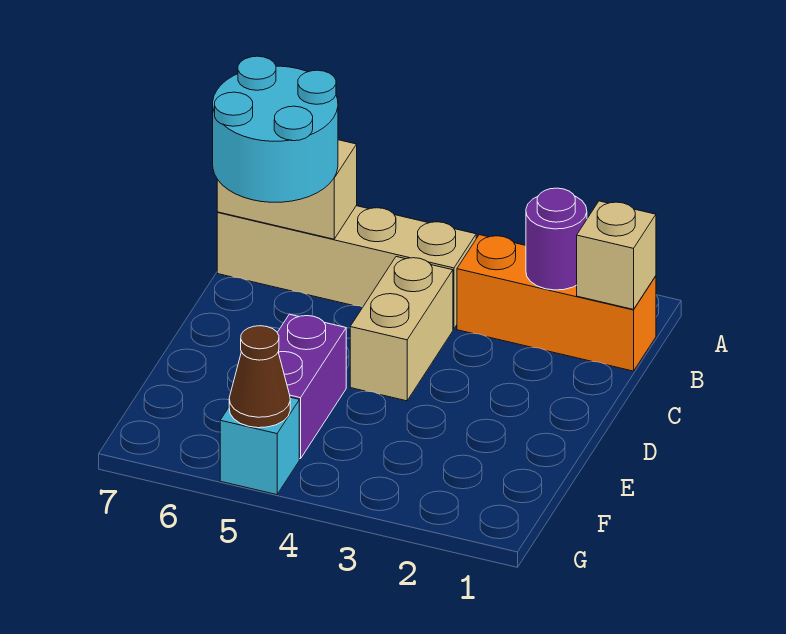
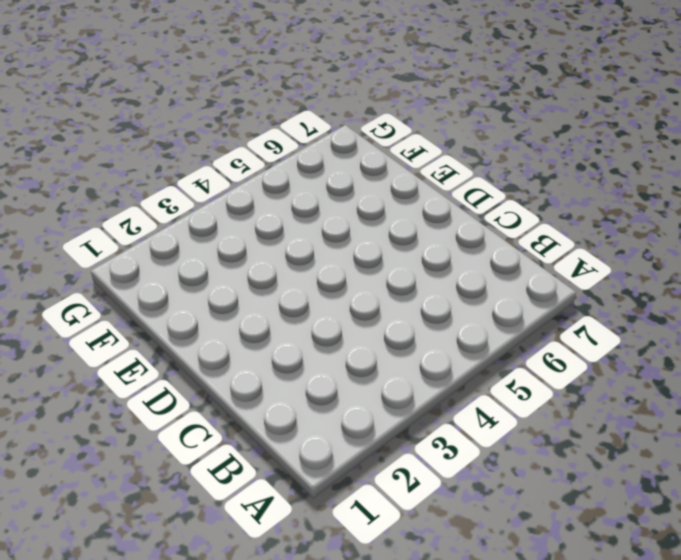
none -> orange brick B1:B3 level 1
none -> tan brick B4:B7 level 1

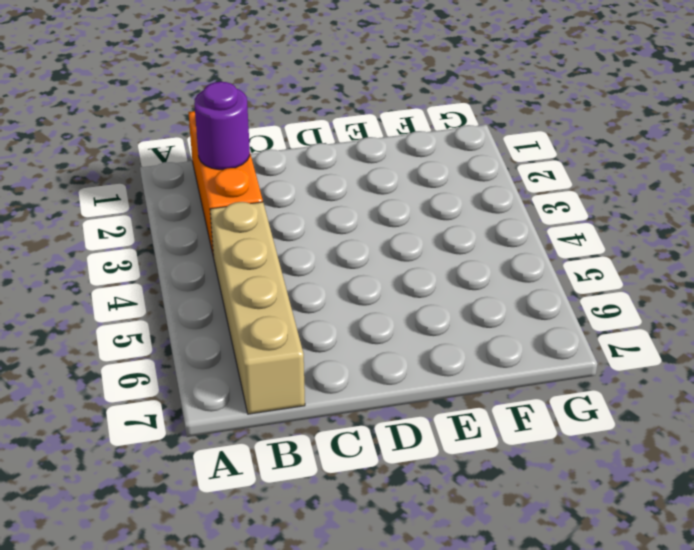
none -> tan brick C4:D4 level 1
none -> purple brick E5:F5 level 1

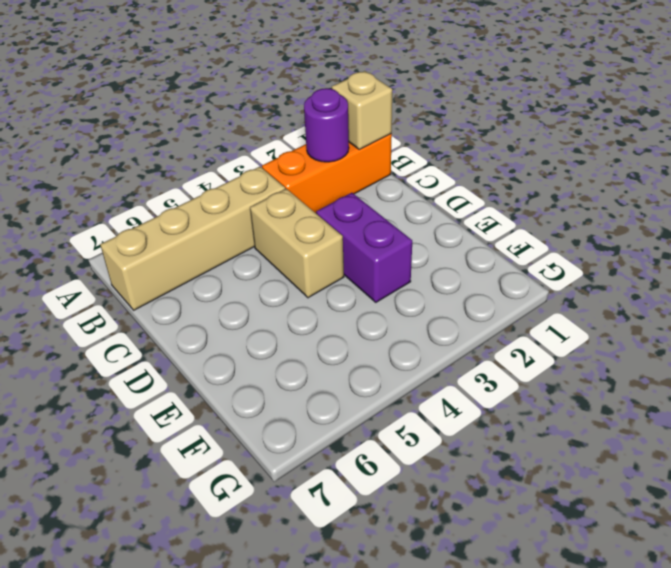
purple brick D3:E3 level 1 -> purple brick E5:F5 level 1
none -> cyan brick G5 level 1
none -> tan brick B6:B7 level 2

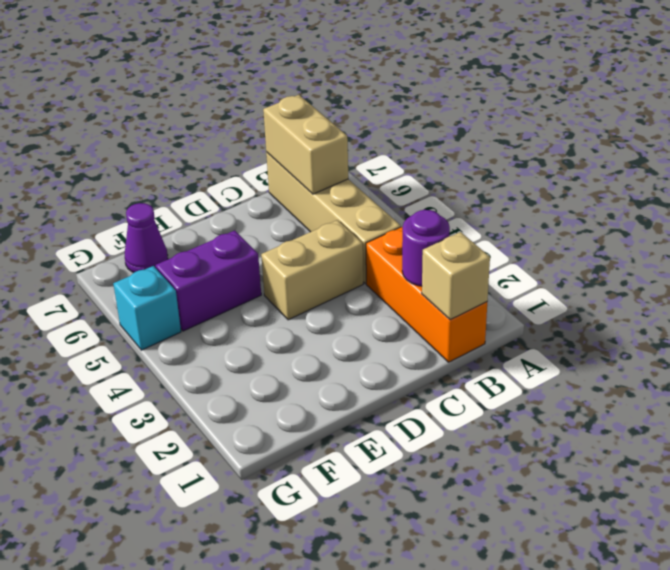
purple cone F7 level 1 -> none
none -> brown cone G5 level 2
none -> cyan round brick B6:C7 level 3

